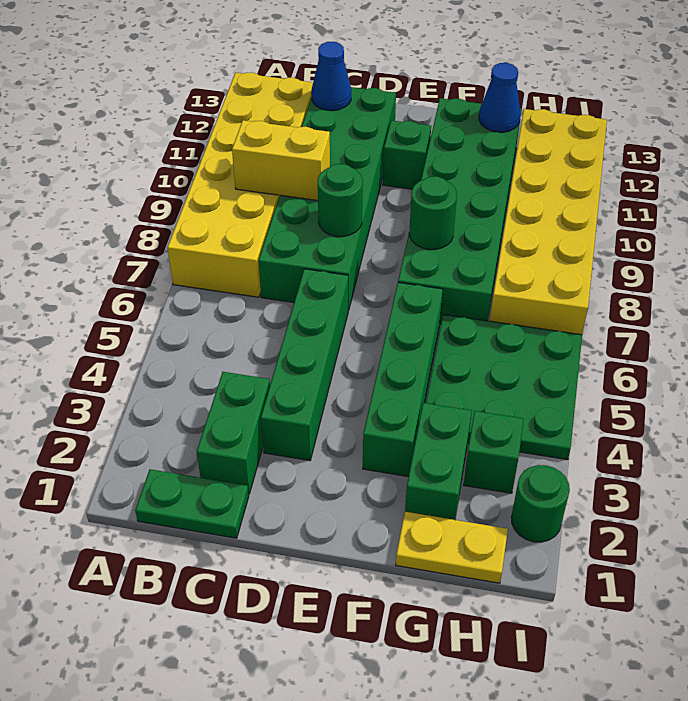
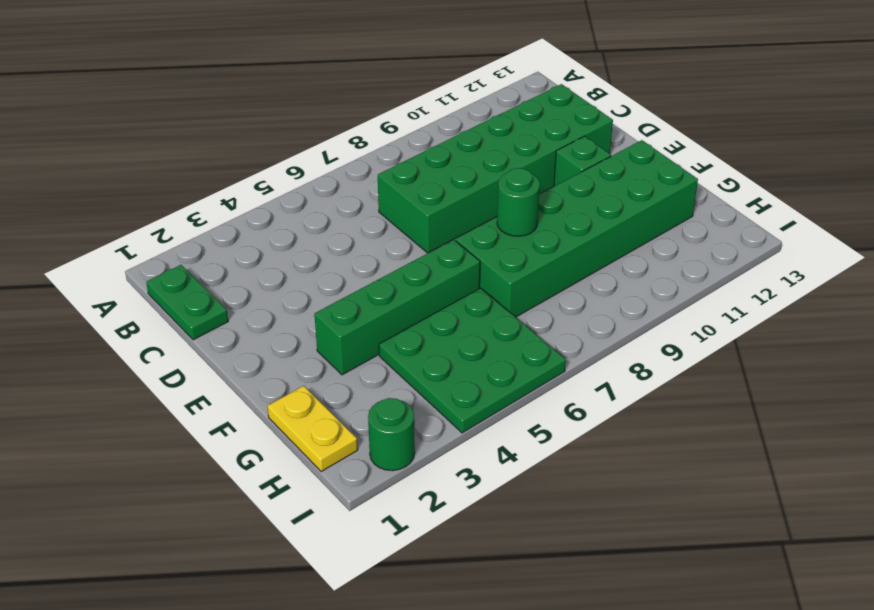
none -> yellow brick A7:B12 level 1
none -> green brick C2:C3 level 1
none -> green brick D3:D6 level 1

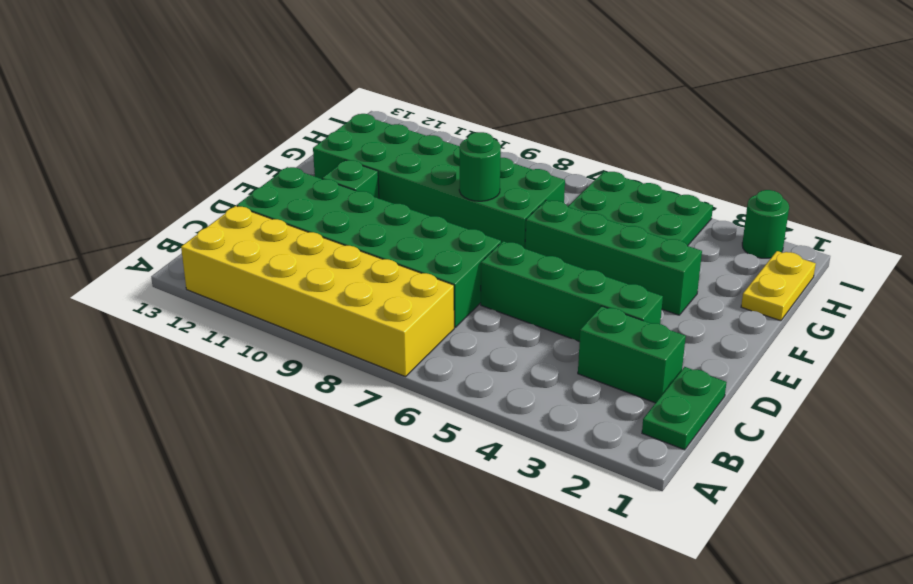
none -> green brick G2:G3 level 1
none -> green brick H3 level 1
none -> yellow brick H7:I12 level 1

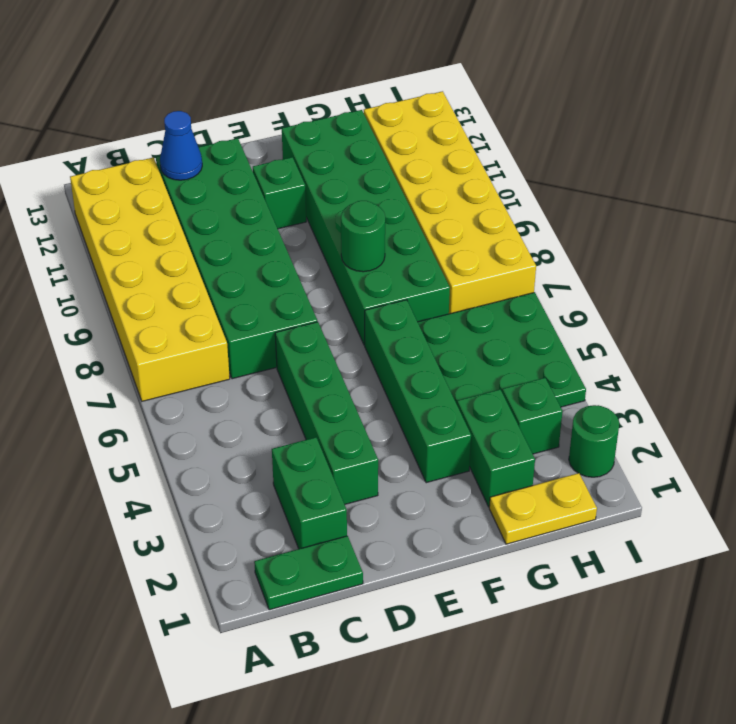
none -> yellow brick B9:C9 level 2
none -> green round brick D8 level 2
none -> blue cone G12 level 2

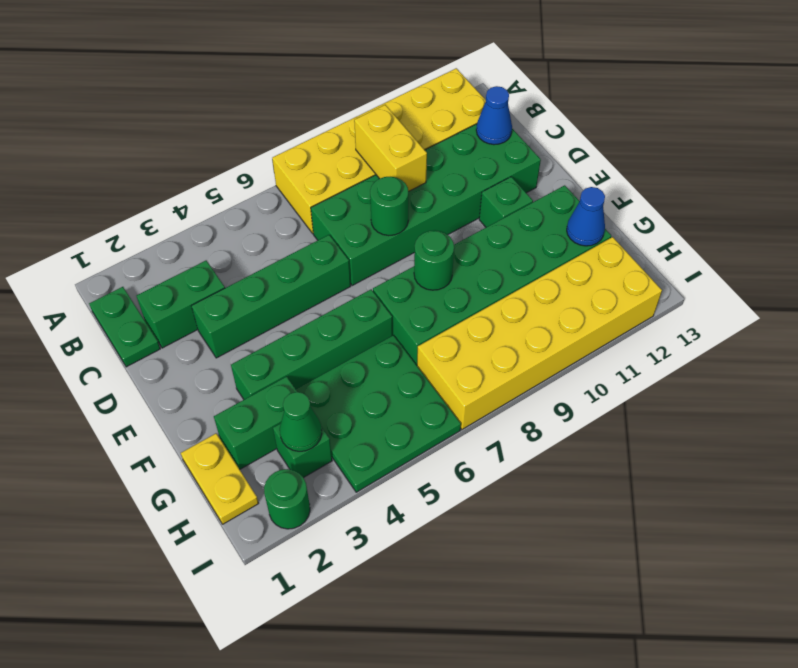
green cone H3 level 2 -> none

